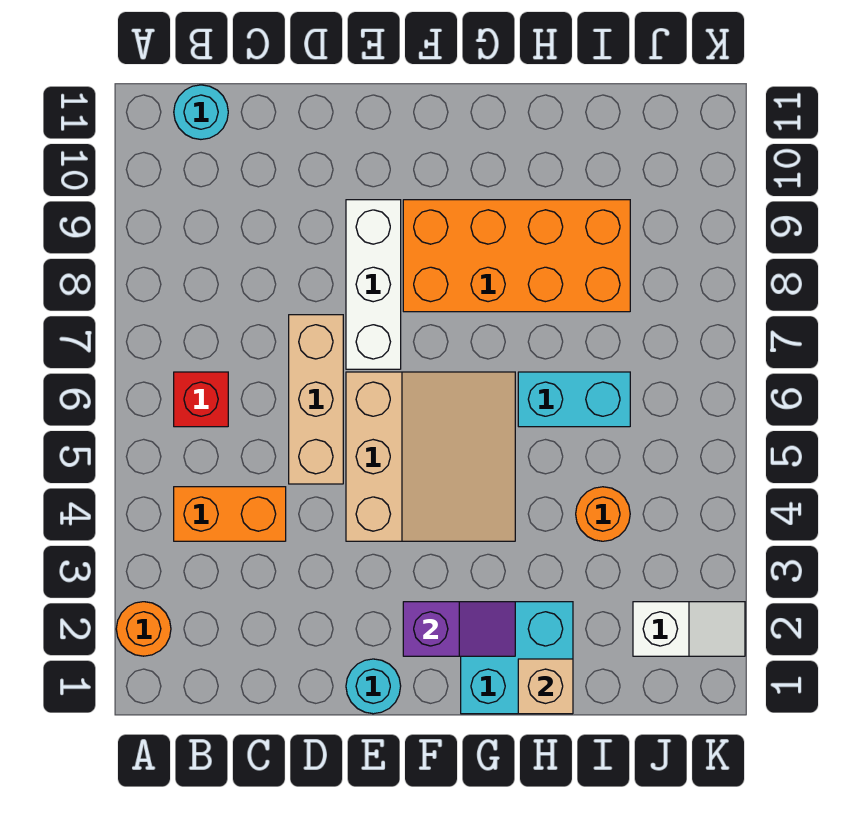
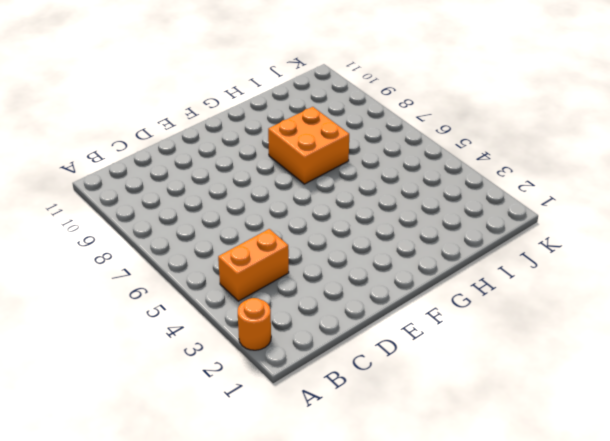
orange brick G7:H8 level 1 -> orange brick F8:I9 level 1
none -> red brick B6 level 1
none -> cyan round brick B11 level 1
none -> tan brick D5:D7 level 1

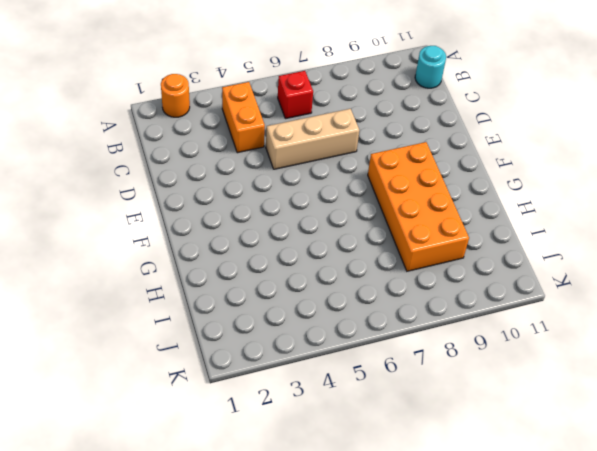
none -> cyan round brick E1 level 1
none -> tan slope E4:G6 level 1 top E
none -> white brick E7:E9 level 1

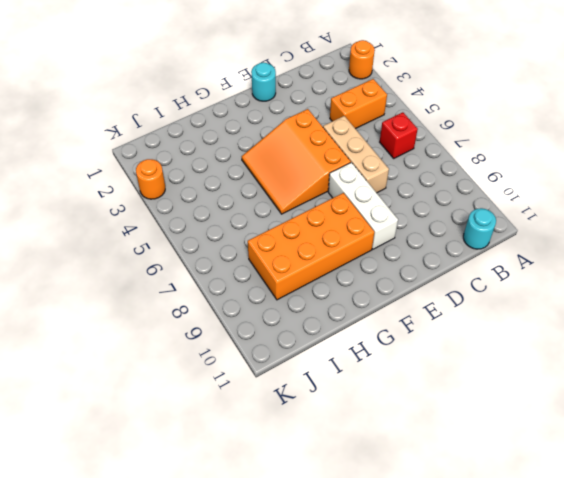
orange slope E4:G6 level 1 top E -> tan slope E4:G6 level 1 top E
orange round brick K3 level 1 -> orange round brick I4 level 1
none -> cyan brick G1:H2 level 1
none -> cyan brick H6:I6 level 1
none -> white slope J2:K2 level 1 top J

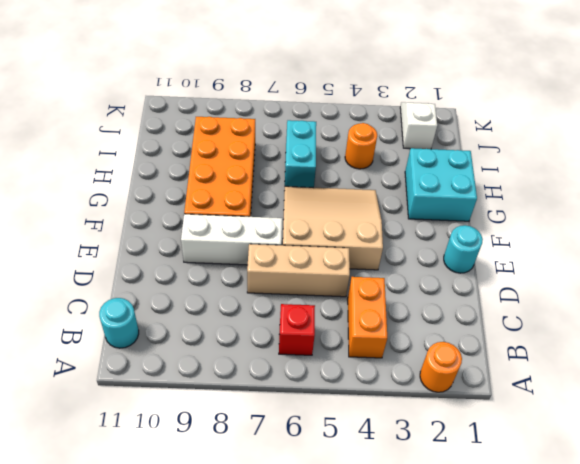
none -> purple slope F2:G2 level 2 top F
none -> tan brick H1 level 2

